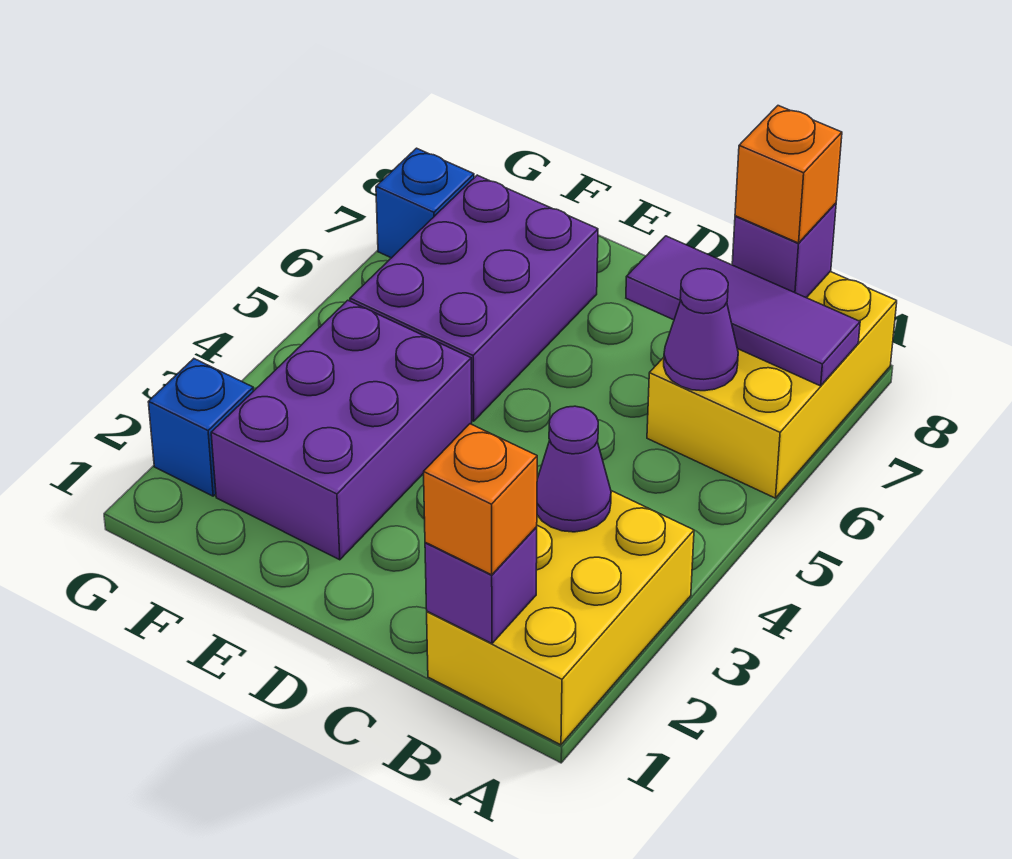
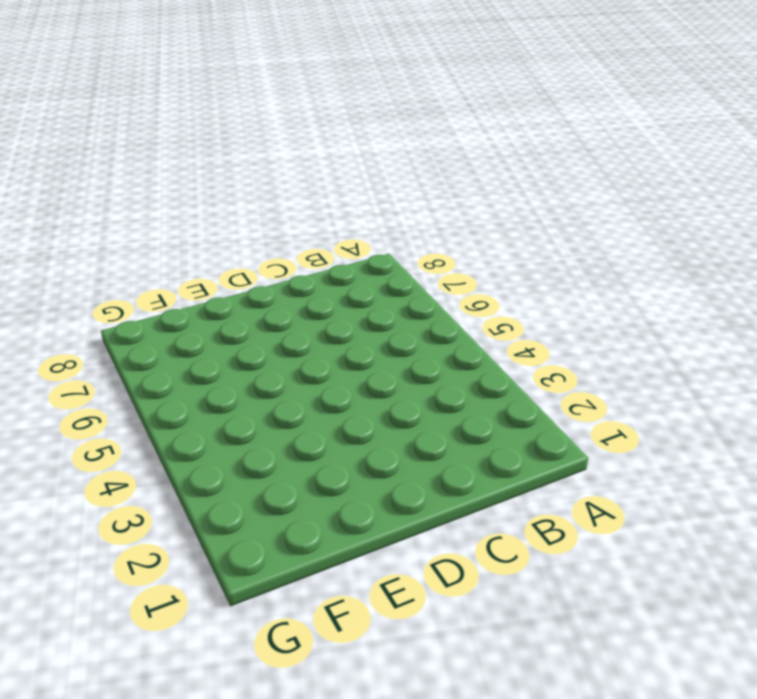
none -> yellow brick A1:B3 level 1
none -> yellow brick A6:B8 level 1
none -> purple brick E2:F4 level 1

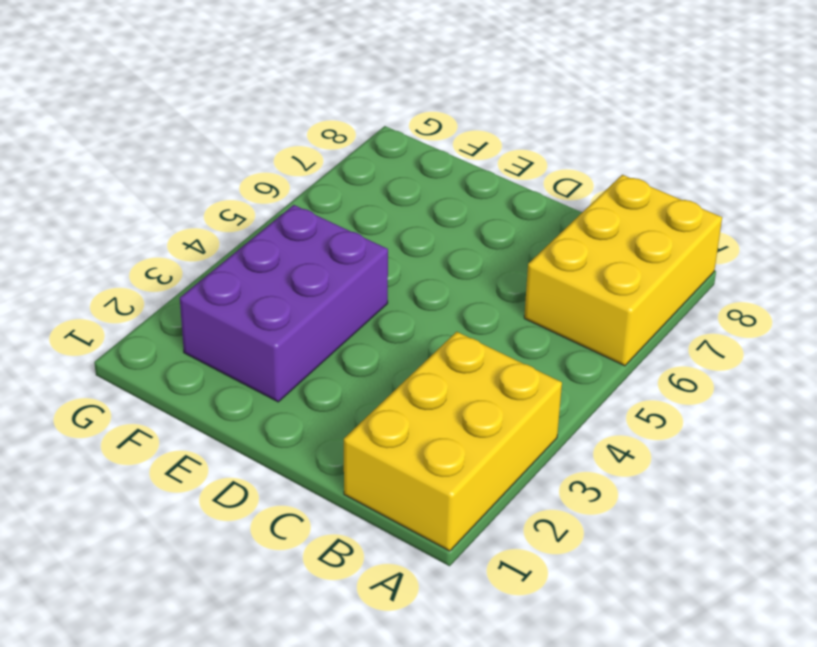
none -> purple brick E5:F7 level 1
none -> blue brick G2 level 1
none -> blue brick G7 level 1

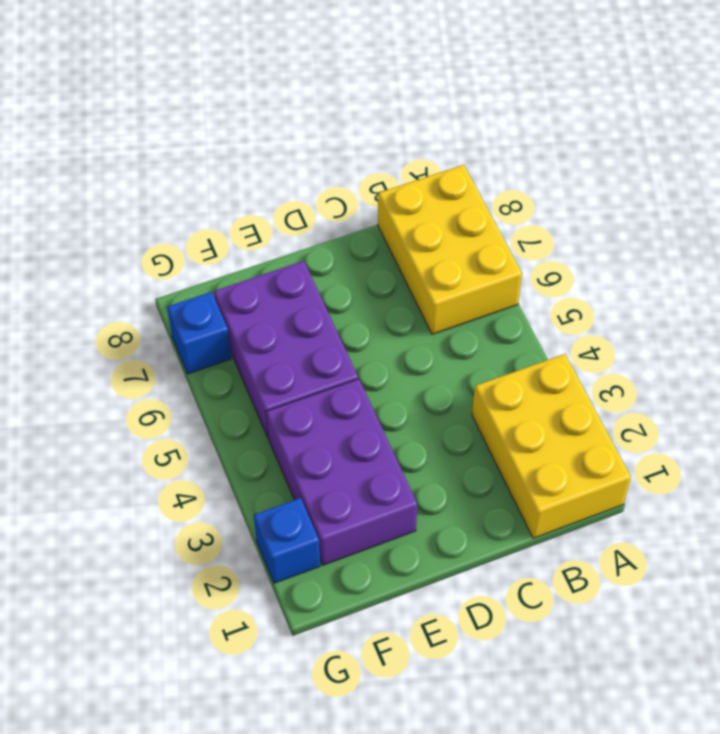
none -> purple tile A7:C7 level 2
none -> purple brick B1 level 2
none -> purple cone B3 level 2

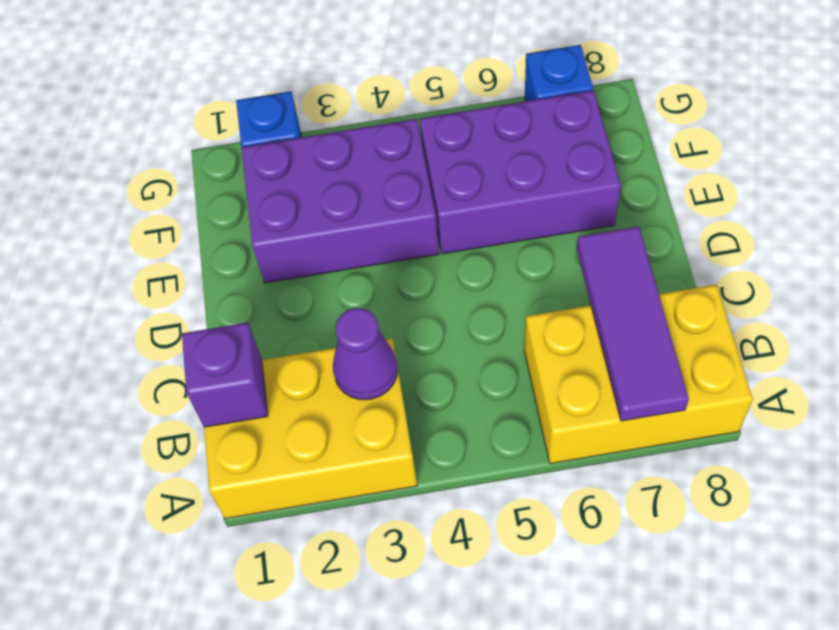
none -> purple cone B6 level 2
none -> purple brick B8 level 2
none -> orange brick B1 level 3

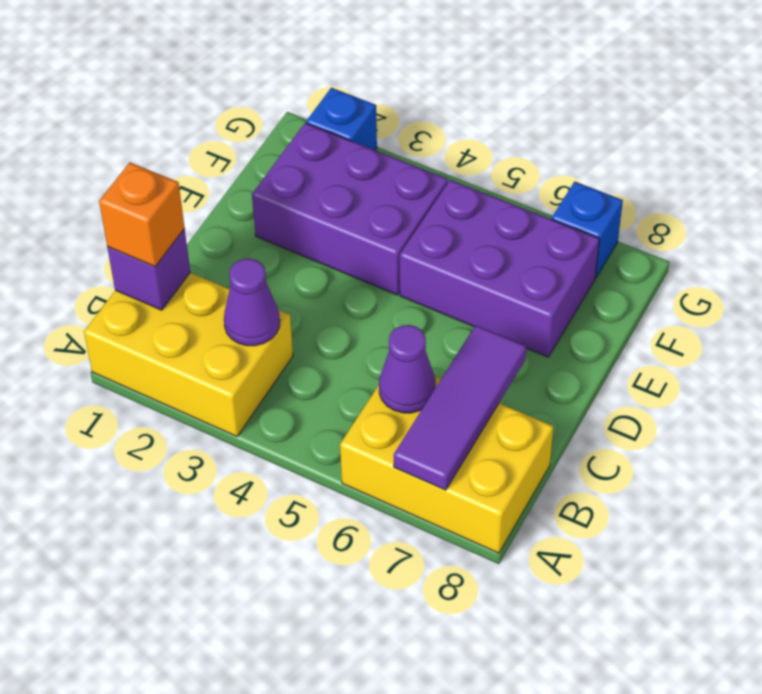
none -> purple brick B8 level 2
none -> orange brick B8 level 3

